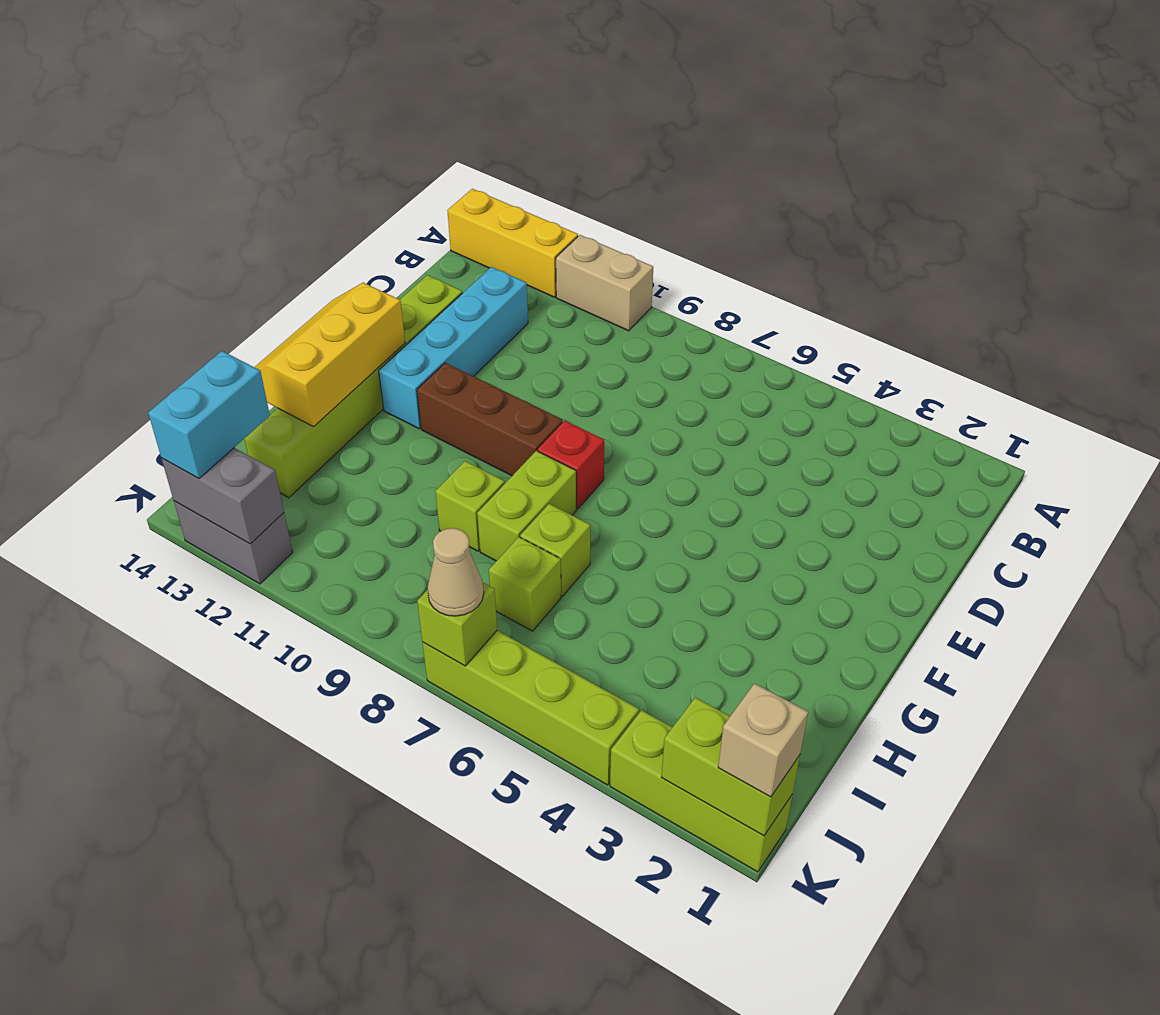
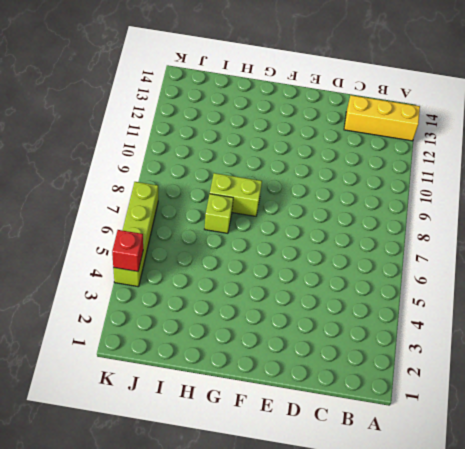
yellow brick A13:C13 level 1 -> yellow brick A12:A14 level 1
red brick K4 level 2 -> red brick F8 level 1
none -> tan brick A10:A11 level 1
none -> cyan brick C12:F12 level 1
none -> lime brick D13:I13 level 1

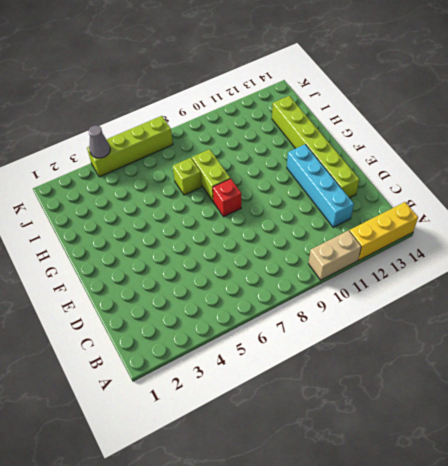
grey cone K4 level 2 -> none
none -> brown brick F9:F11 level 1
none -> lime brick H9 level 1
none -> lime brick I7 level 1

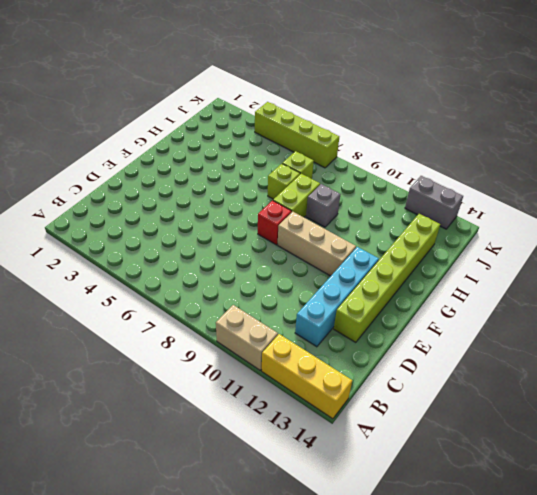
tan brick F9:F11 level 1 -> brown brick F9:F11 level 1
grey brick H9 level 1 -> lime brick H9 level 1
none -> lime brick K1:K3 level 1
none -> yellow slope F13:H14 level 2 top 13
none -> lime brick K1:K2 level 2

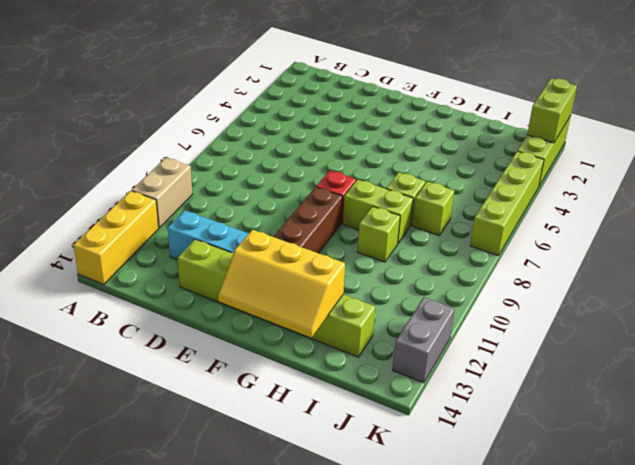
none -> lime brick K7 level 2
none -> grey brick K12:K13 level 2
none -> cyan brick J13:K13 level 3

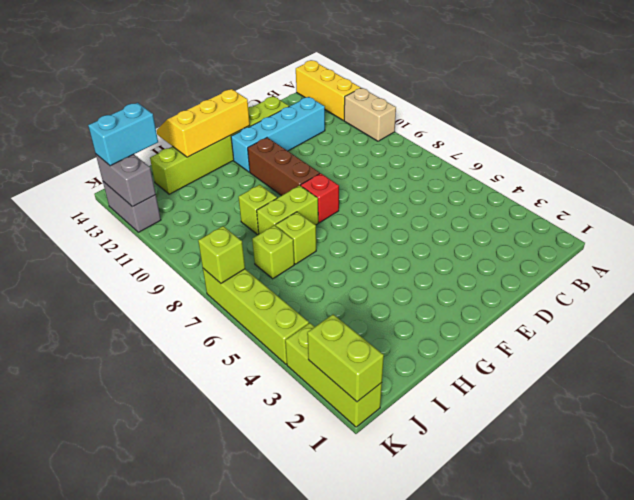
none -> tan brick K1 level 3
none -> tan cone K7 level 3

